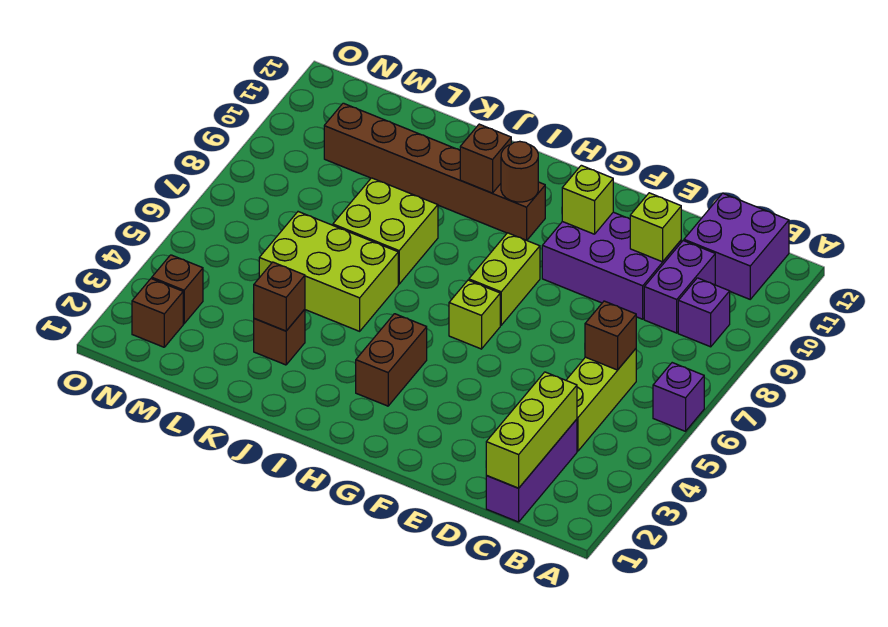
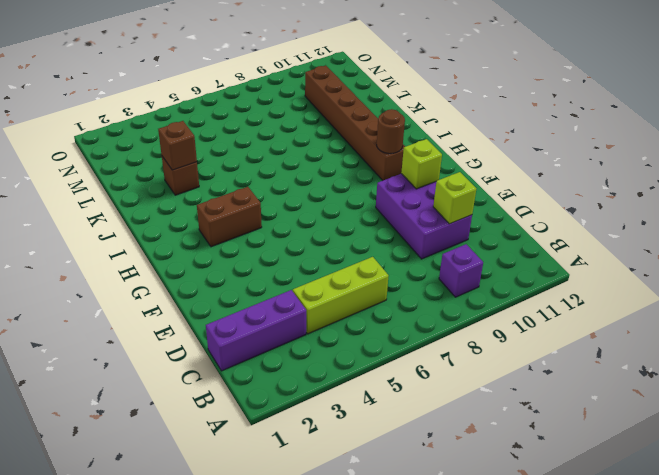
none -> purple brick A6 level 1
none -> purple brick B11:C12 level 1
none -> purple brick C9:C10 level 1

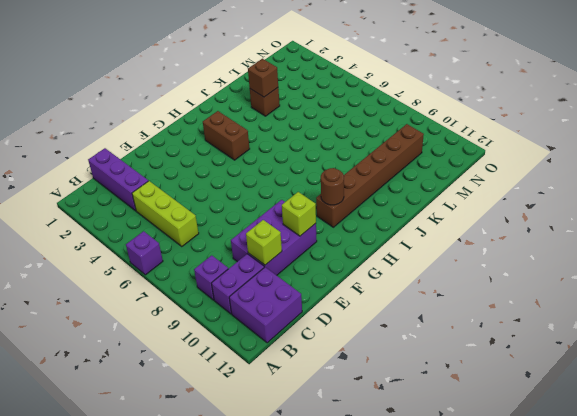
purple brick B10:C10 level 1 -> purple brick C9:C10 level 1
none -> lime brick G6 level 1
none -> lime brick G7:G8 level 1
none -> lime brick J5:L6 level 1

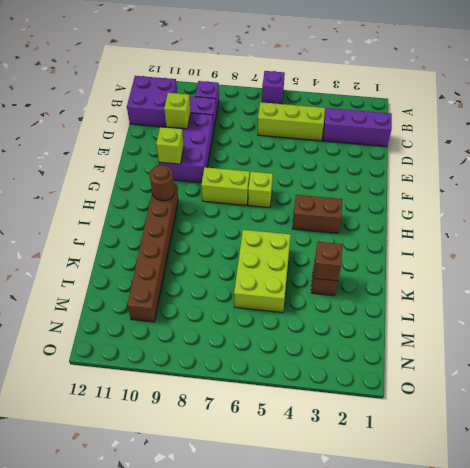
none -> lime brick J7:K8 level 1
none -> brown brick N2 level 1
none -> brown brick N3 level 1

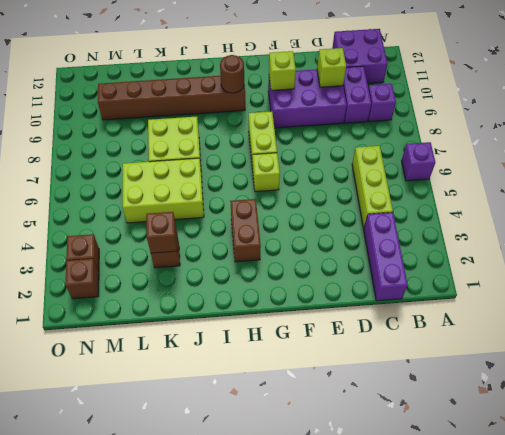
none -> lime brick C1:C3 level 2
none -> brown brick C6 level 2
none -> brown brick I10 level 2

